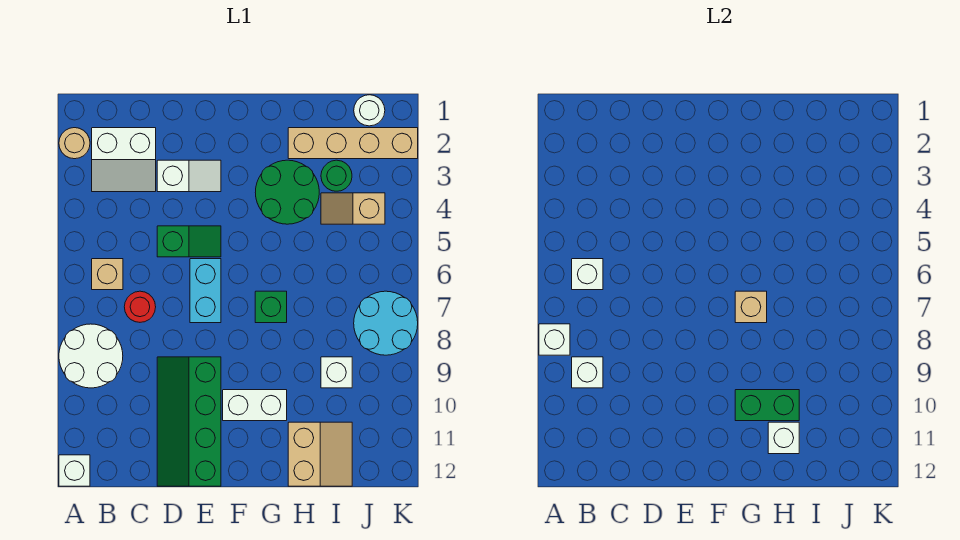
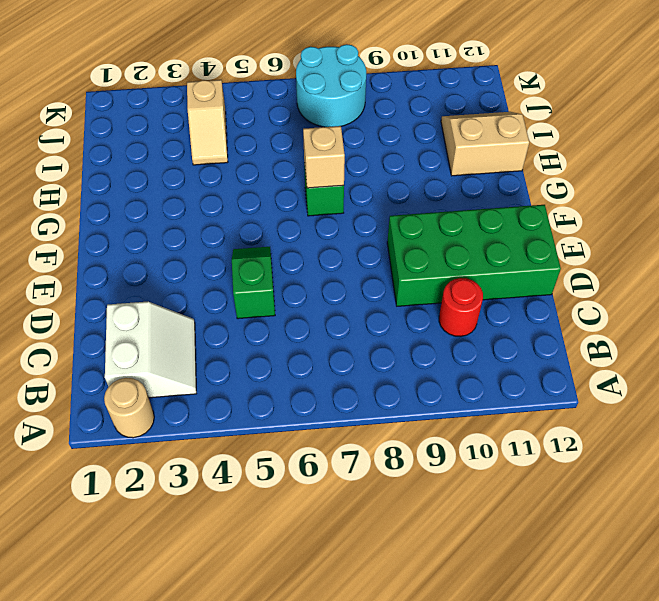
red round brick C10 level 1 -> red round brick C7 level 1
green brick D9:E12 level 1 -> green slope D9:E12 level 1 top E
none -> white round brick A8:B9 level 1
none -> white brick A12 level 1
none -> tan brick B6 level 1

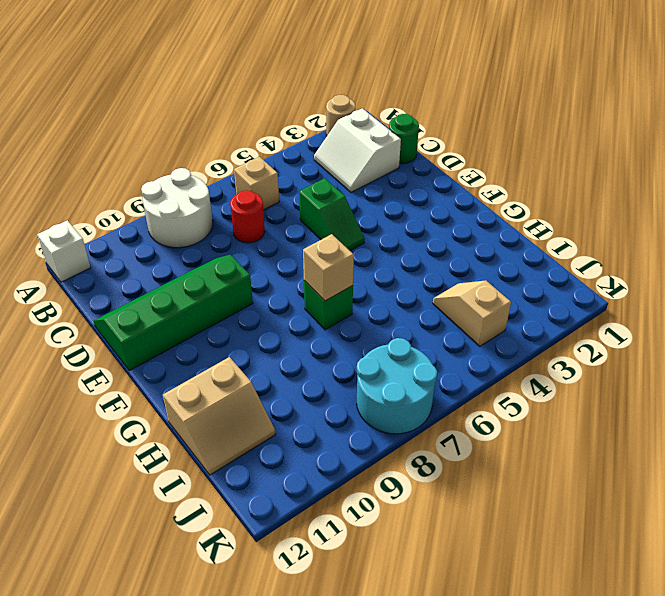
green round brick C1 level 1 -> green round brick I3 level 1
none -> white slope D3:E3 level 1 top D
none -> cyan brick E6:E7 level 1
none -> white brick F10:G10 level 1

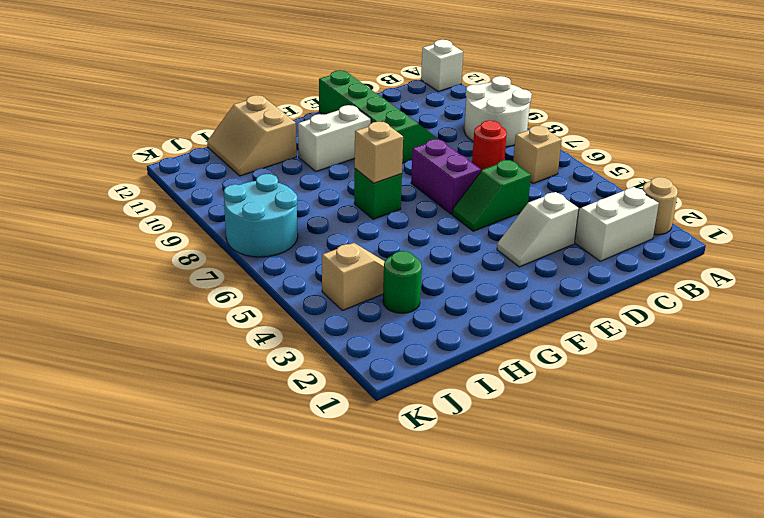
purple brick E6:E7 level 1 -> cyan brick E6:E7 level 1
none -> green round brick G3:H4 level 1
none -> tan brick H2:K2 level 1
none -> white brick I9 level 1

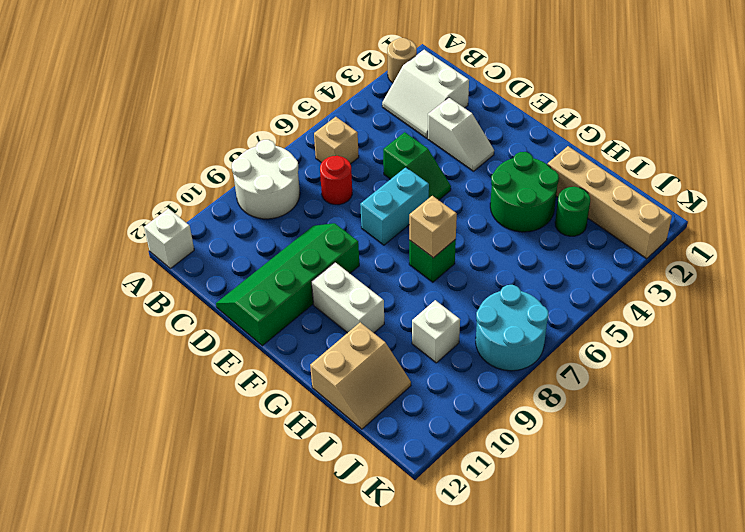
none -> tan slope I4:J4 level 1 top J
none -> white round brick J1 level 1
none -> white brick A8 level 2

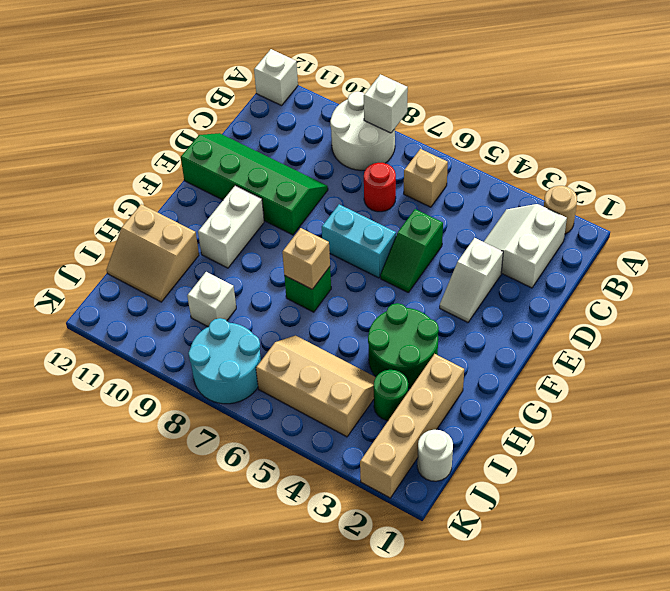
tan slope I4:J6 level 1 top J -> tan slope I4:J4 level 1 top J
none -> white brick B6 level 2
none -> white brick B9 level 2
none -> green brick G10:H10 level 2

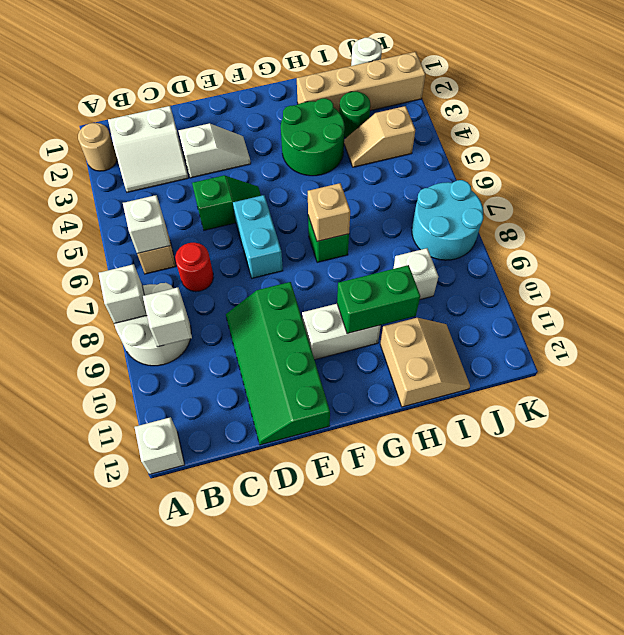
none -> white brick H11 level 2

